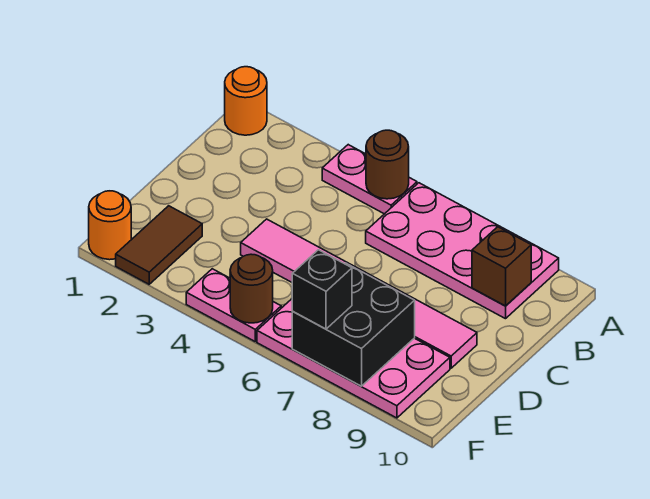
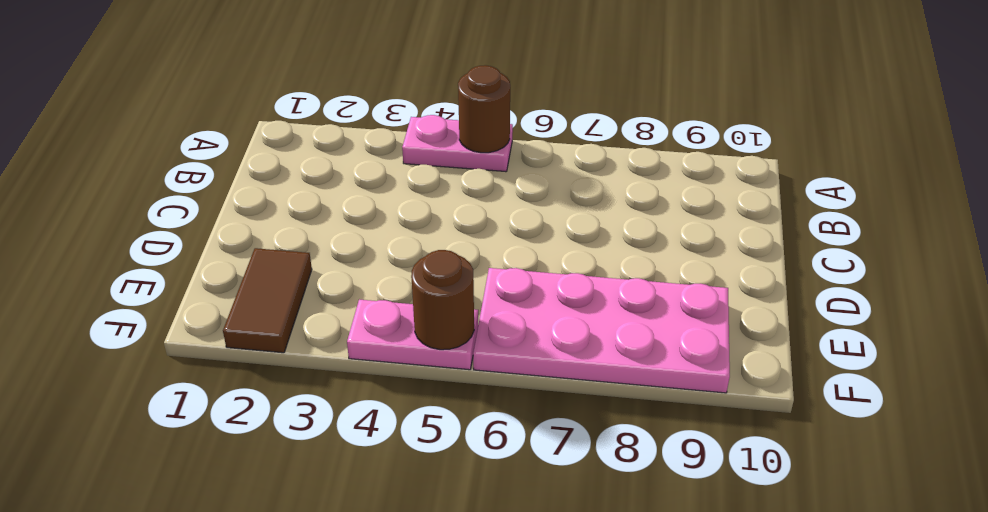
none -> orange round brick A1 level 1
none -> pink plate A6:B9 level 1
none -> pink tile D4:D9 level 1

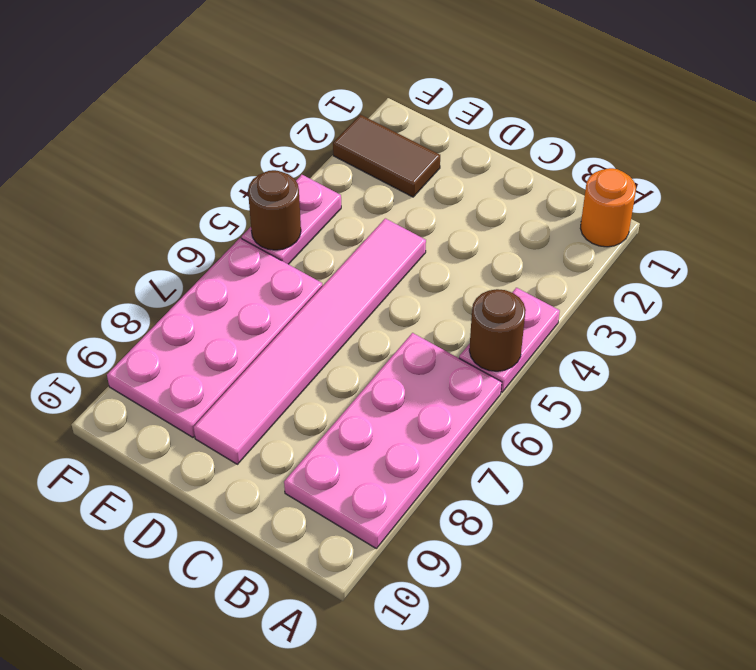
none -> orange round brick F1 level 1
none -> brown brick B9 level 2
none -> black brick E7:F8 level 2

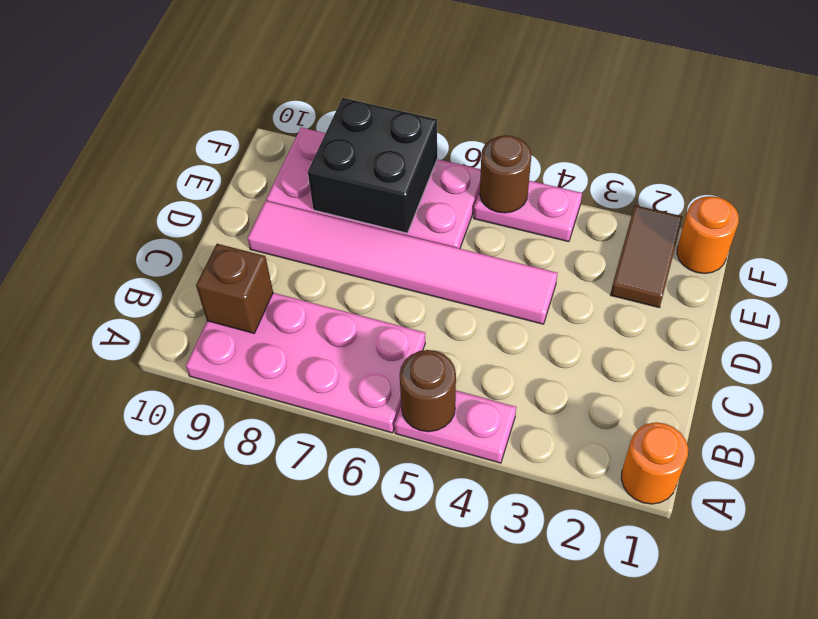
none -> black brick F7 level 3

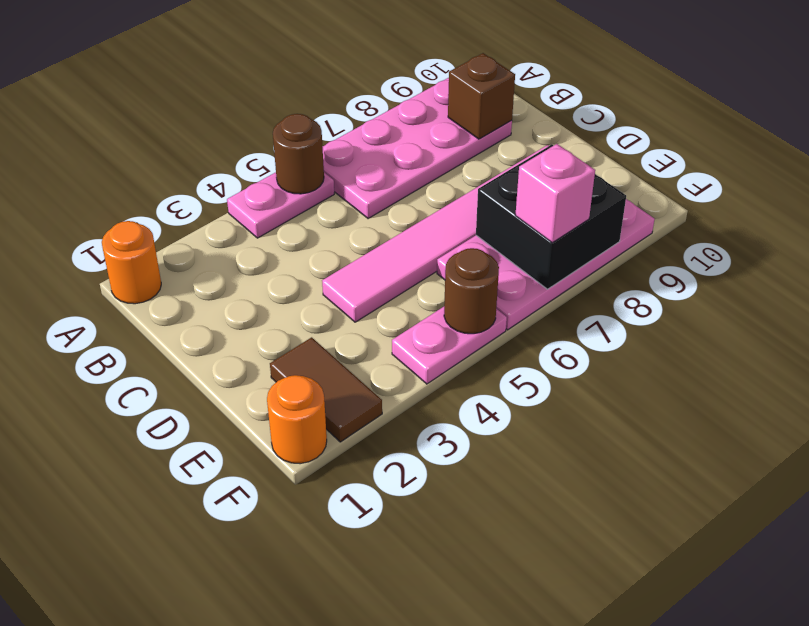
pink brick F7 level 3 -> black brick F7 level 3

